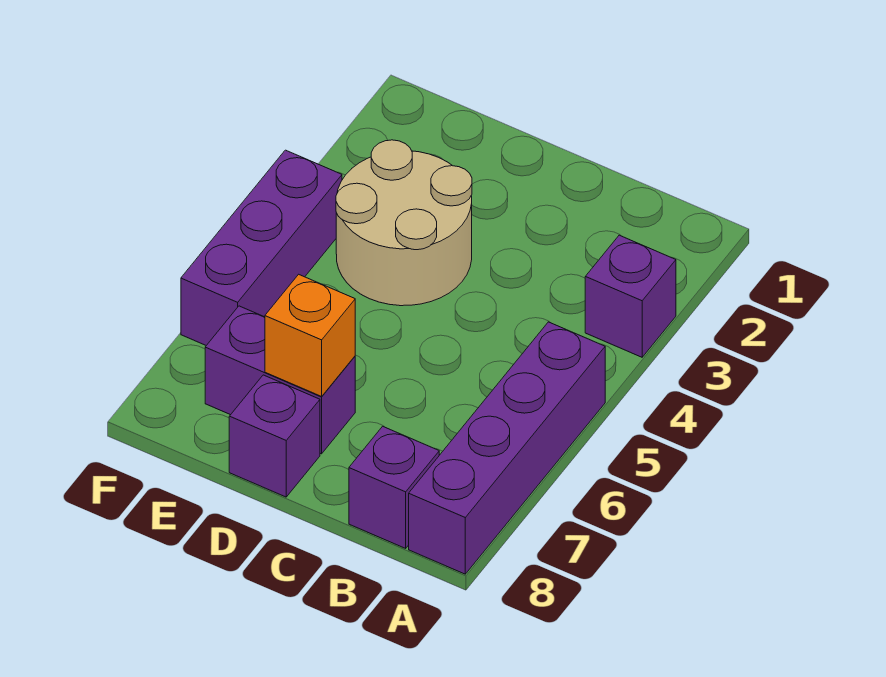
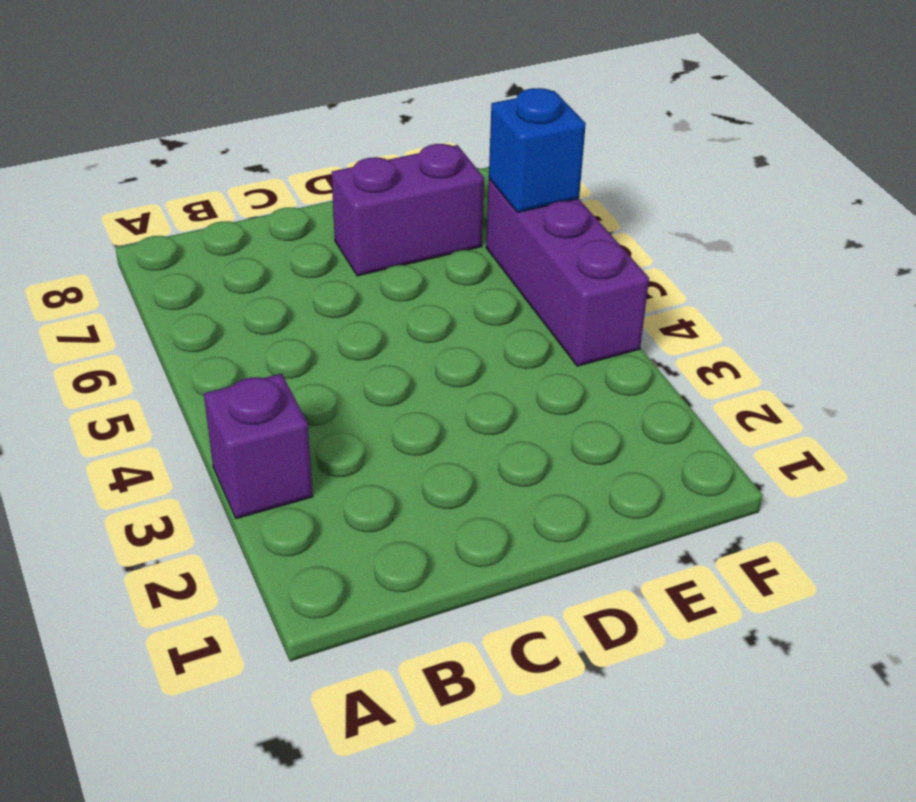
blue brick F6 level 2 -> none
none -> purple brick A5:A8 level 1
none -> purple brick B8 level 1

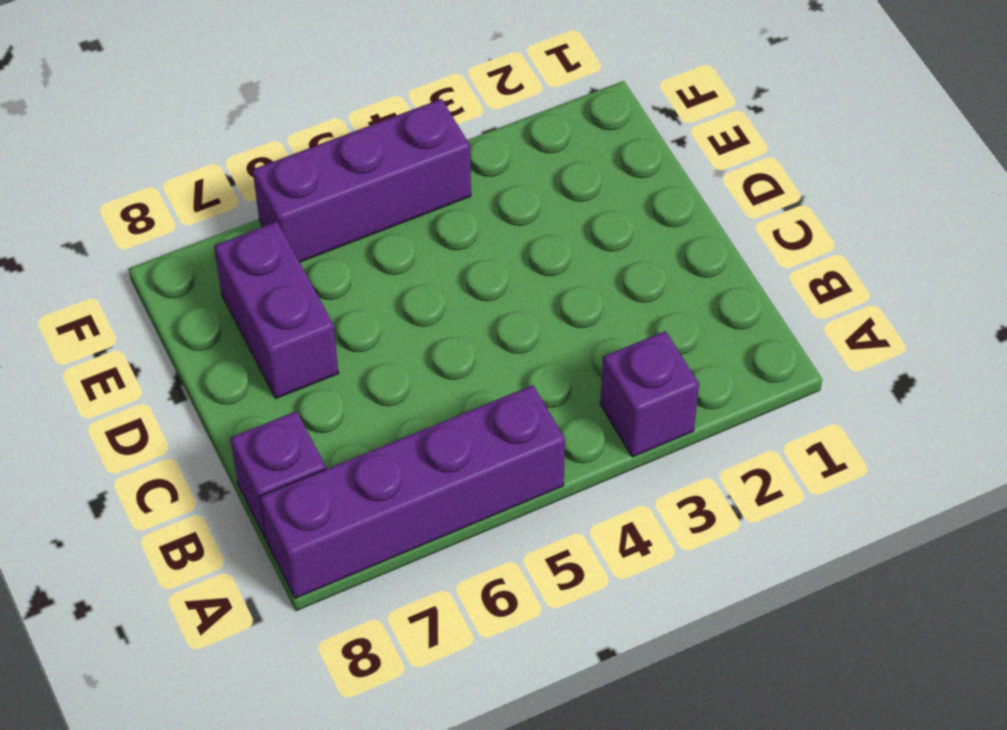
none -> tan round brick D3:E4 level 1
none -> purple brick D8 level 1

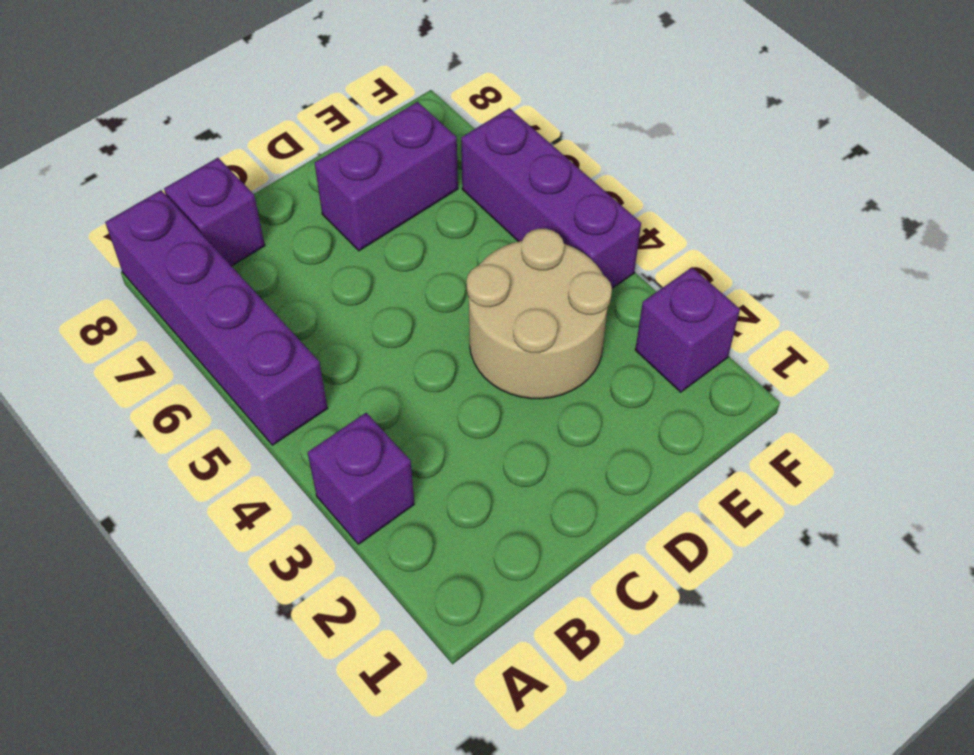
purple brick F2 level 1 -> purple brick D8 level 1
none -> orange brick D7 level 2

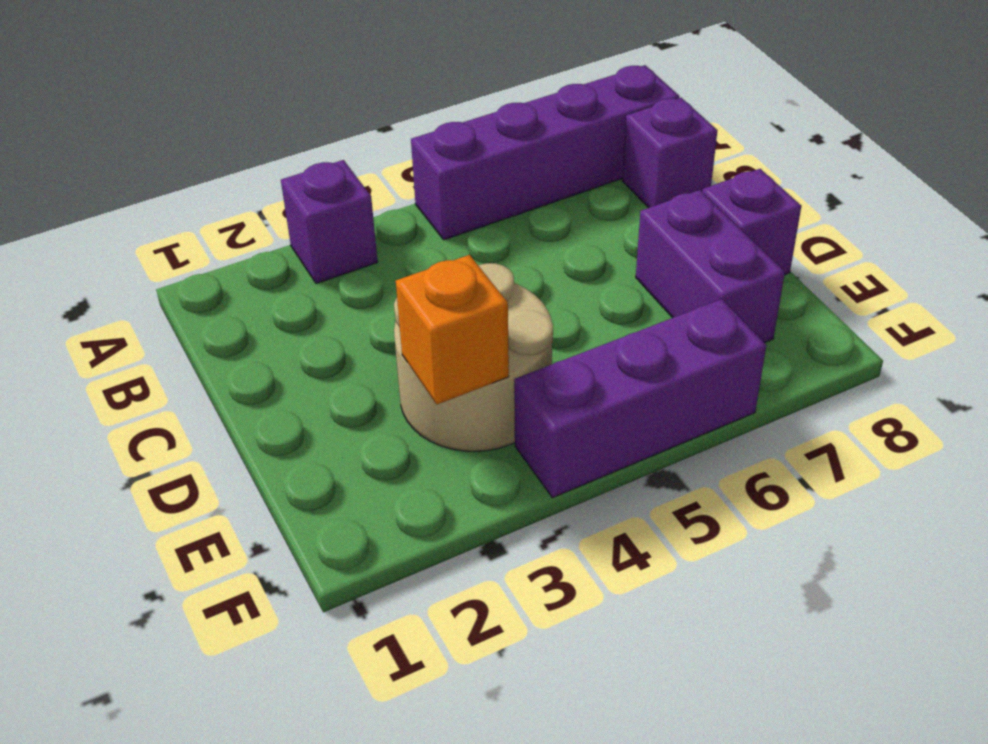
orange brick E3 level 2 -> orange brick D7 level 2

